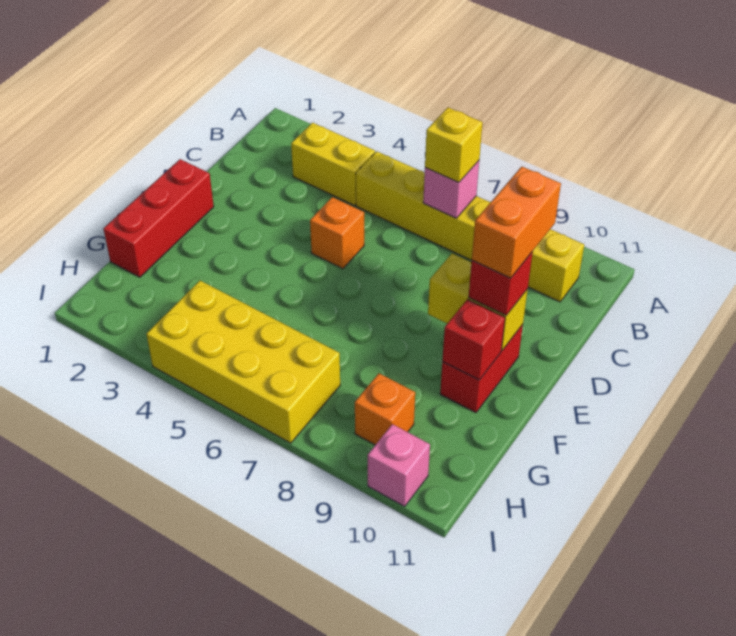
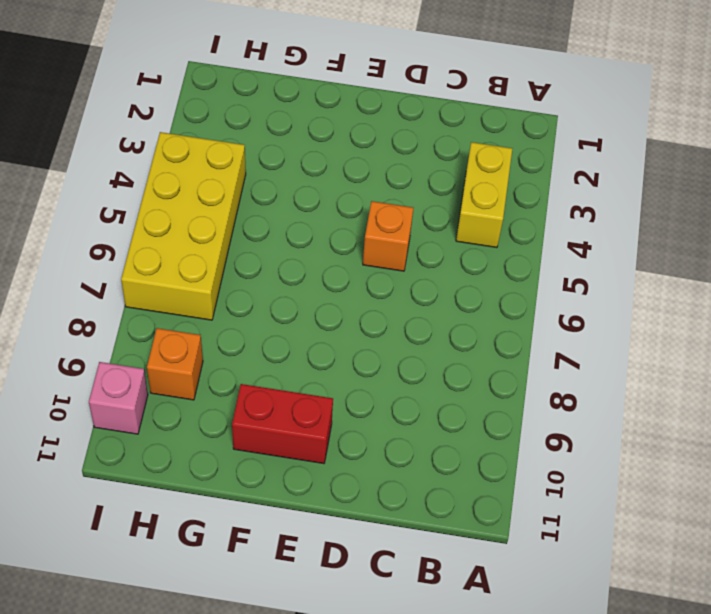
none -> yellow brick B5:B10 level 1
none -> red brick E1:G1 level 1
none -> pink brick B7 level 2

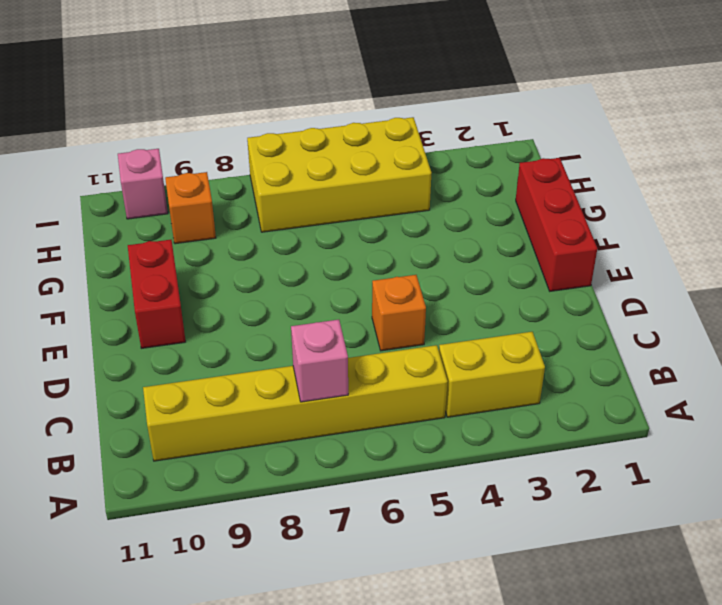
none -> yellow brick E9:E10 level 2
none -> red brick F10 level 2
none -> yellow brick B7 level 3

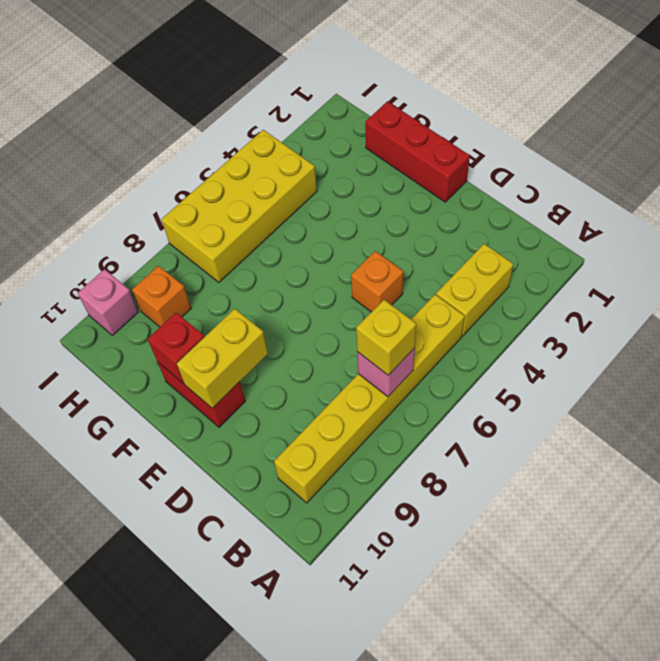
none -> red brick E10 level 3
none -> orange brick D10:E10 level 4

